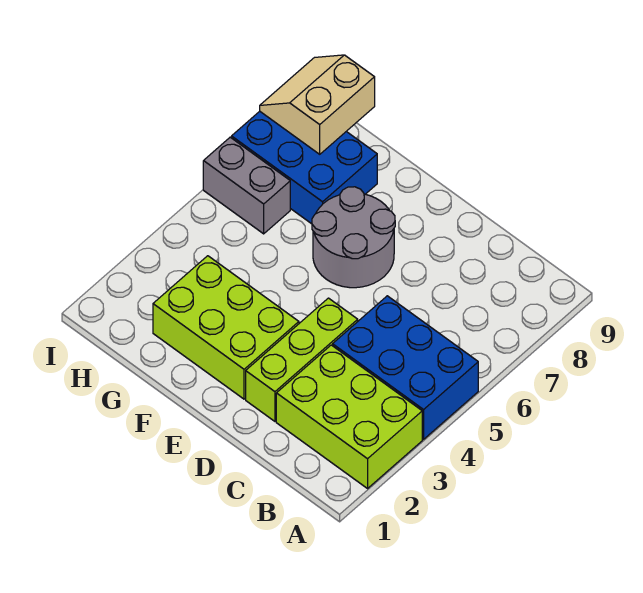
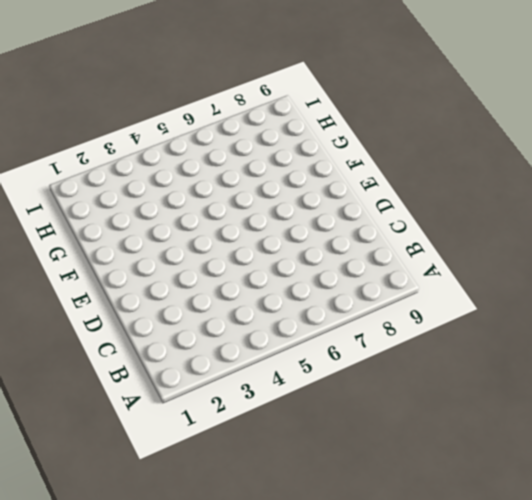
none -> lime brick A2:C3 level 1
none -> blue brick A4:C5 level 1

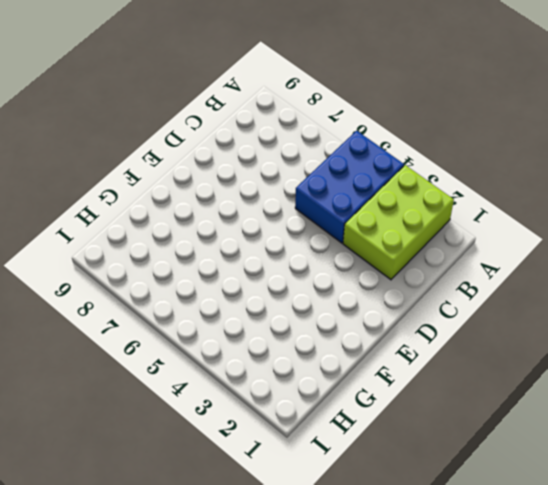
none -> lime brick D2:D4 level 1
none -> lime brick E2:G3 level 1

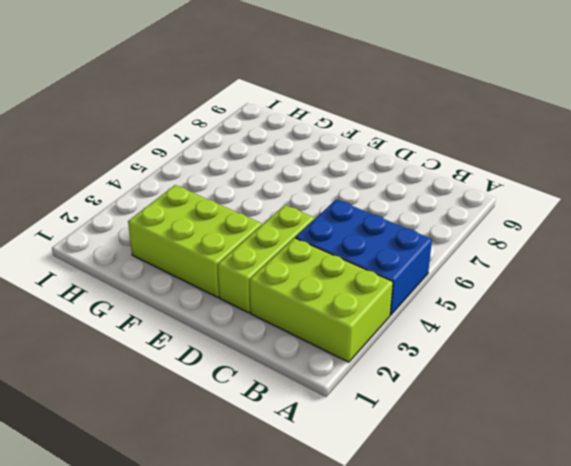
none -> grey round brick E6:F7 level 1
none -> blue brick G7:I8 level 1

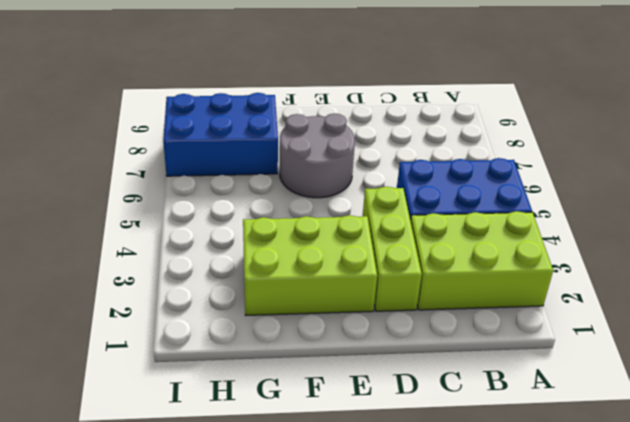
none -> grey brick H6:I6 level 1
none -> tan slope H8:I9 level 2 top H

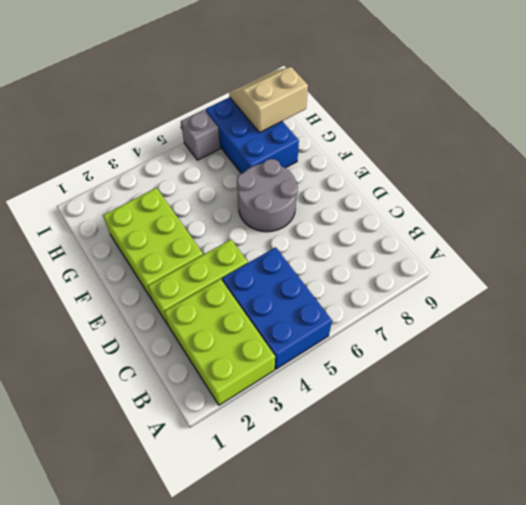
grey brick I6 level 1 -> grey brick H6:I6 level 1

